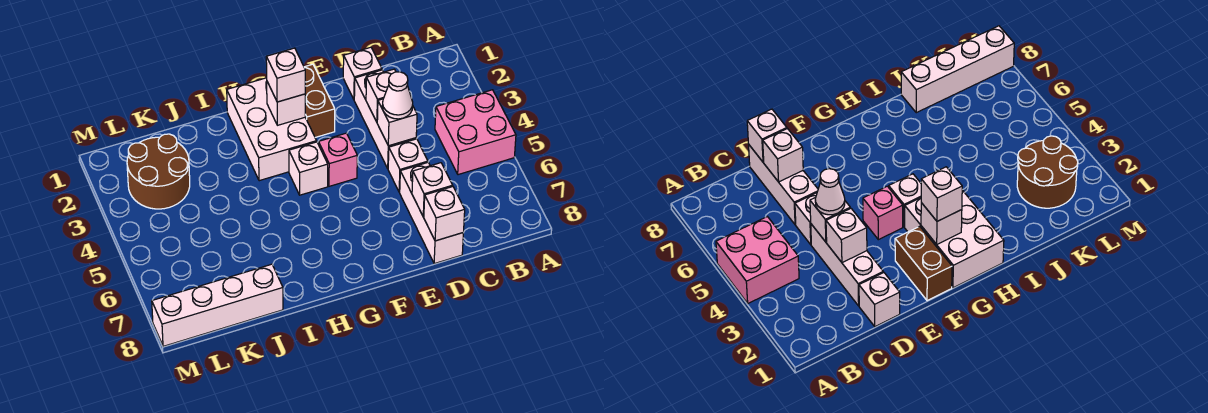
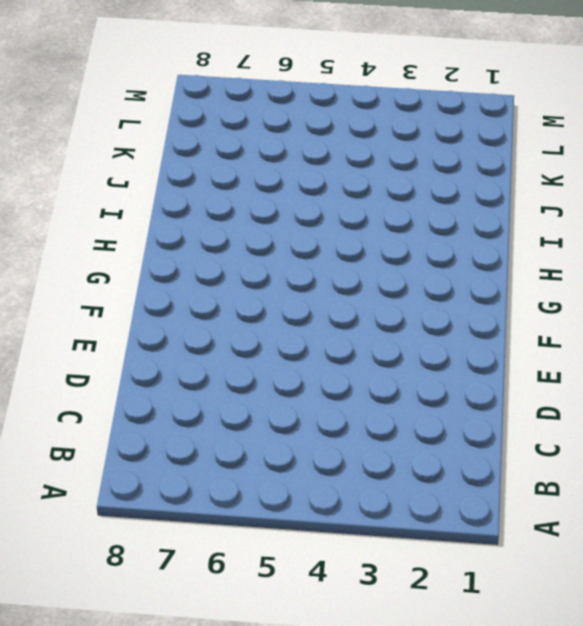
none -> pink brick A4:B5 level 1
none -> white brick D1 level 1
none -> white brick D2:D4 level 1

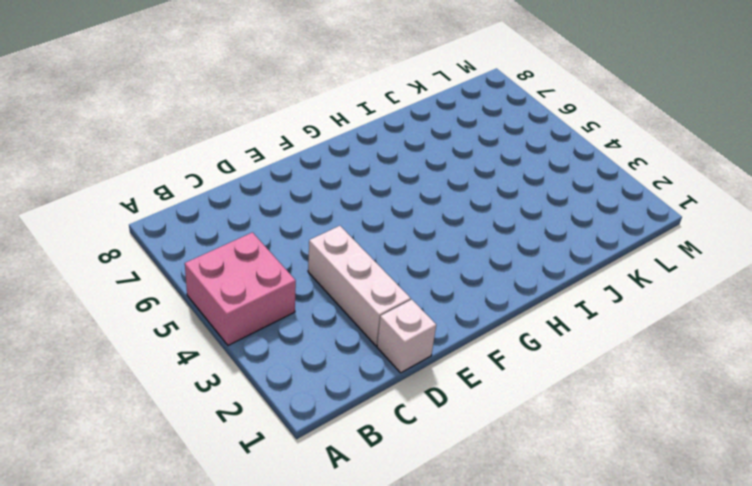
none -> white brick D5 level 1
none -> white brick D6:D8 level 1
none -> brown brick F1:F2 level 1

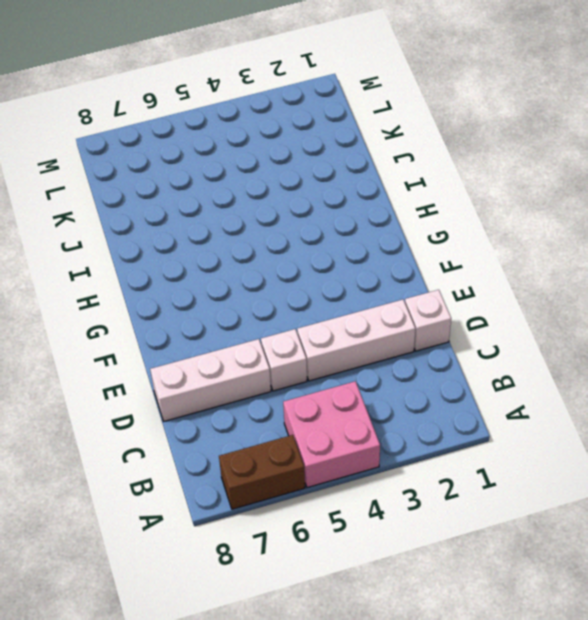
brown brick A6:A7 level 1 -> brown brick F1:F2 level 1
none -> pink brick F4 level 1
none -> white brick G1:H3 level 1
none -> white brick G4 level 1

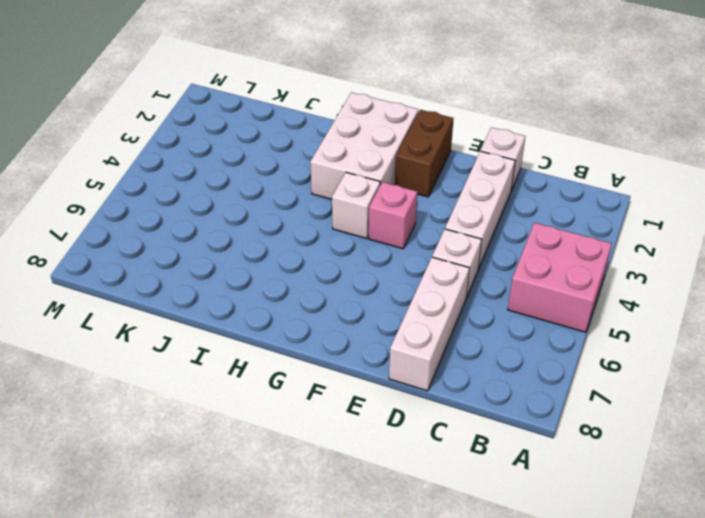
none -> white brick J8:M8 level 1
none -> brown round brick K2:L3 level 1
none -> white brick D3 level 2

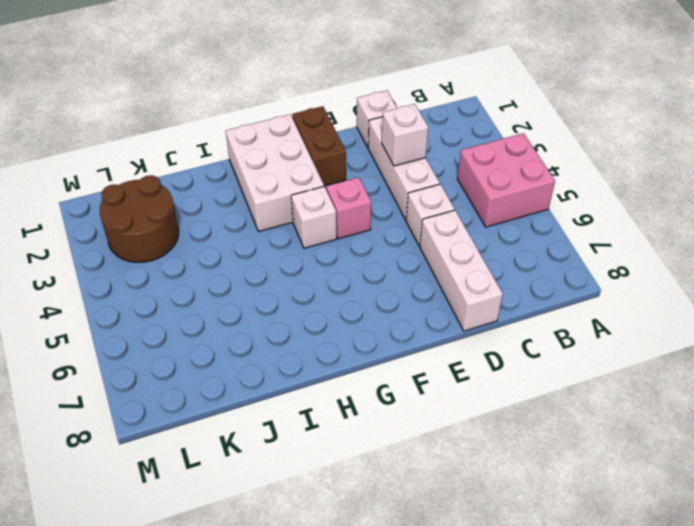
none -> white brick J8:M8 level 1
none -> white brick D4 level 2
none -> white brick D7 level 2

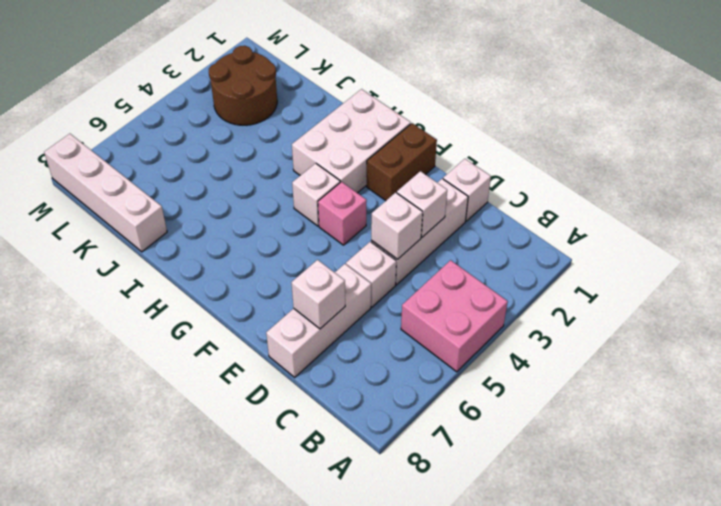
none -> white brick D8 level 2
none -> white brick G2 level 2
none -> white cone D4 level 3

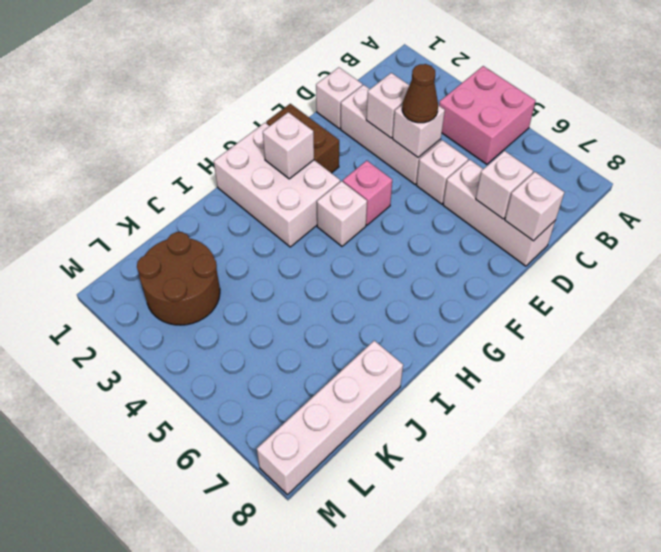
brown cone D4 level 3 -> white cone D4 level 3
none -> white brick G2 level 3

